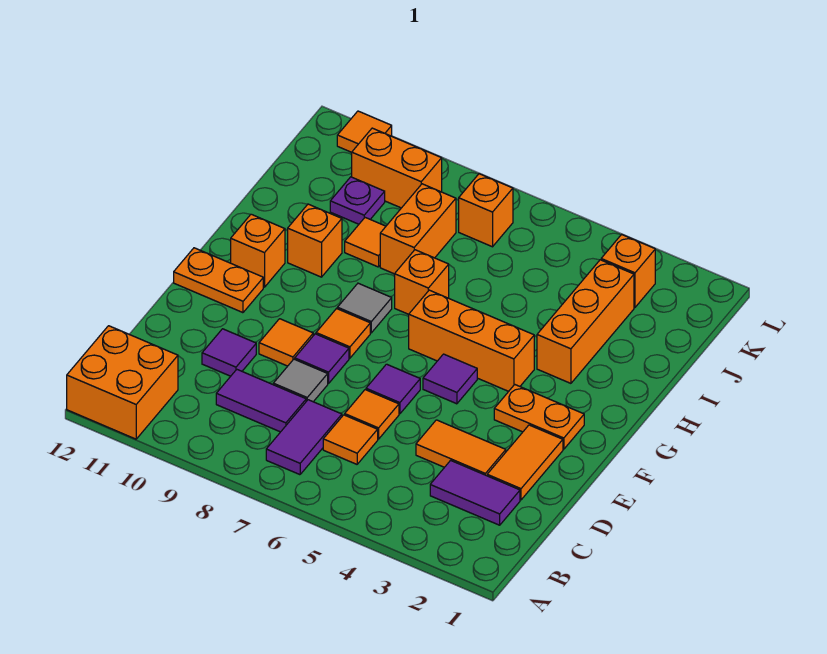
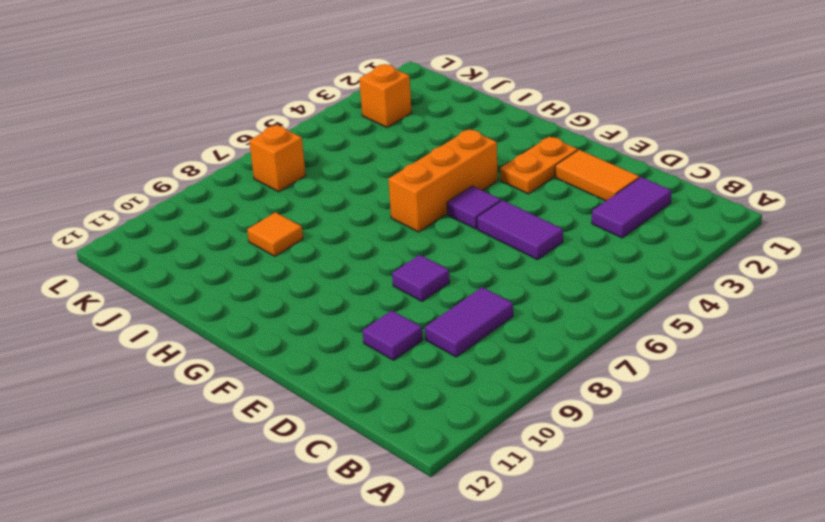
purple tile D5:E5 level 1 -> purple tile B7:C7 level 1
none -> orange brick A11:B12 level 1
none -> orange tile C6 level 1
none -> orange tile D3:D4 level 1
none -> orange tile D6 level 1

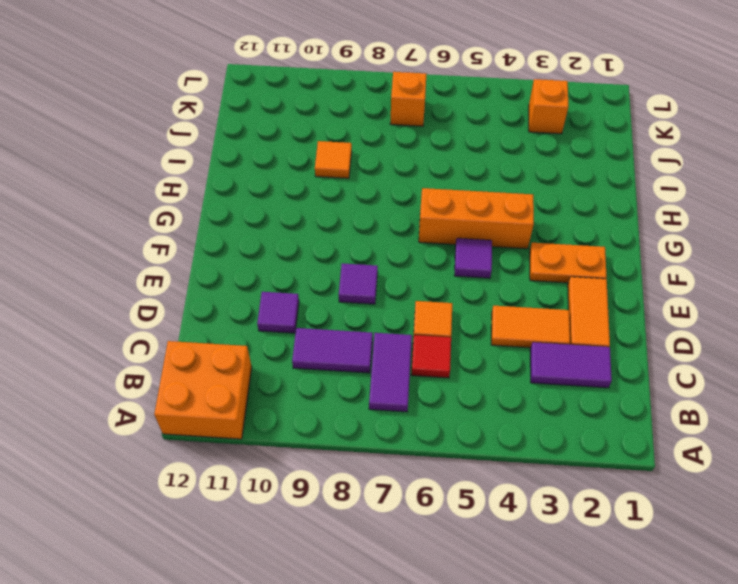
red tile C6 level 1 -> orange tile C6 level 1
none -> grey tile D8 level 1
none -> purple tile E6 level 1
none -> orange tile E9 level 1
none -> orange tile F8 level 1

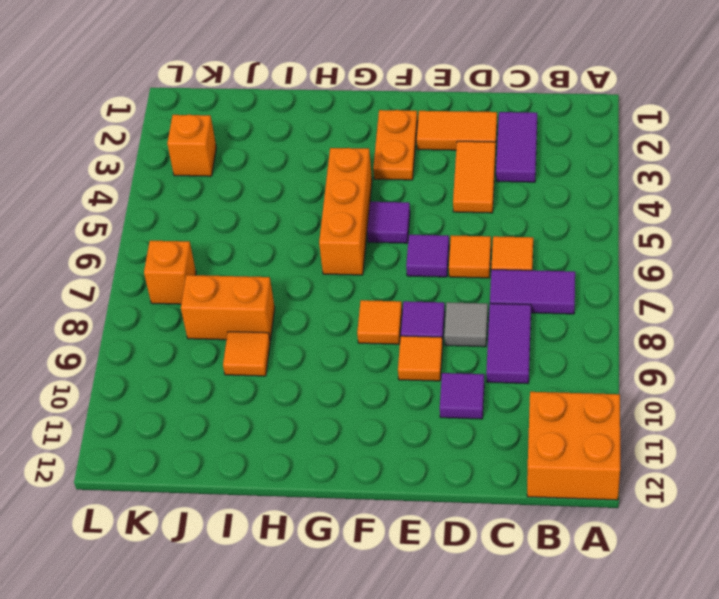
none -> orange plate F11:F12 level 1
none -> grey tile G8 level 1
none -> orange brick G11 level 1
none -> orange brick H3:J3 level 1

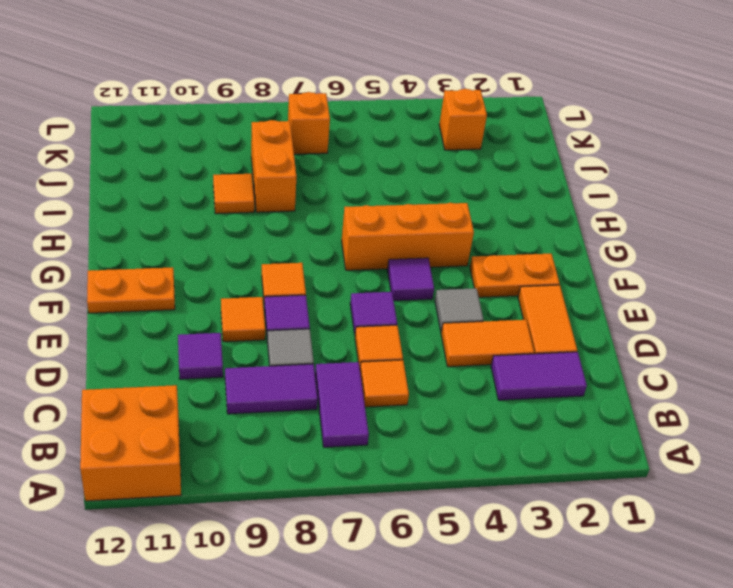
grey tile E4 level 1 -> grey tile G8 level 1
none -> orange brick G11 level 1
none -> orange brick H3:J3 level 1
none -> orange brick H7 level 1
none -> orange brick H10 level 1

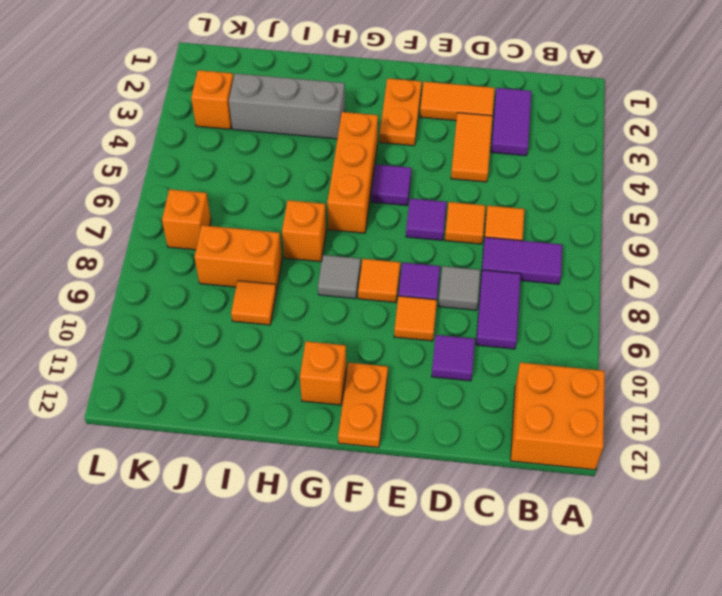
grey brick H3:J3 level 1 -> orange brick H3:J3 level 1
none -> orange brick H10 level 1
none -> purple plate J10 level 1
none -> orange brick K9:K10 level 1
none -> orange tile L11 level 1

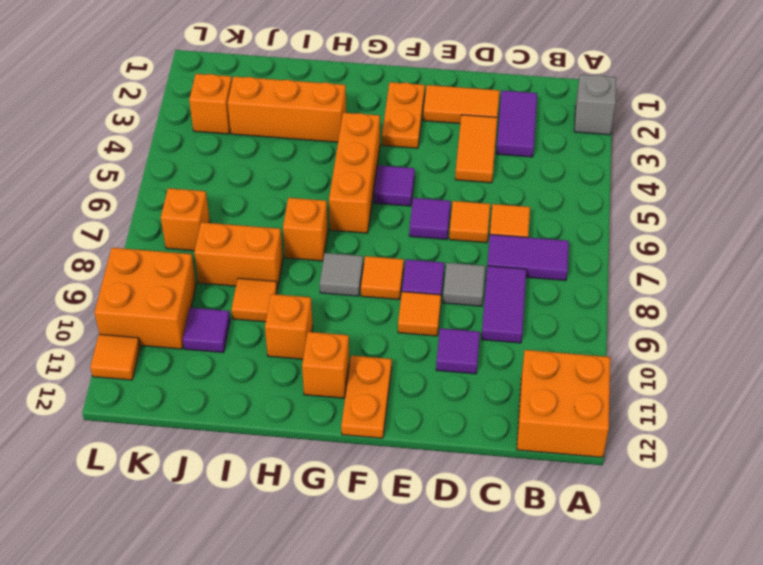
grey brick A2 level 1 -> none
purple tile J10 level 1 -> purple plate J10 level 1
orange brick K9:L10 level 1 -> orange brick K9:K10 level 1

